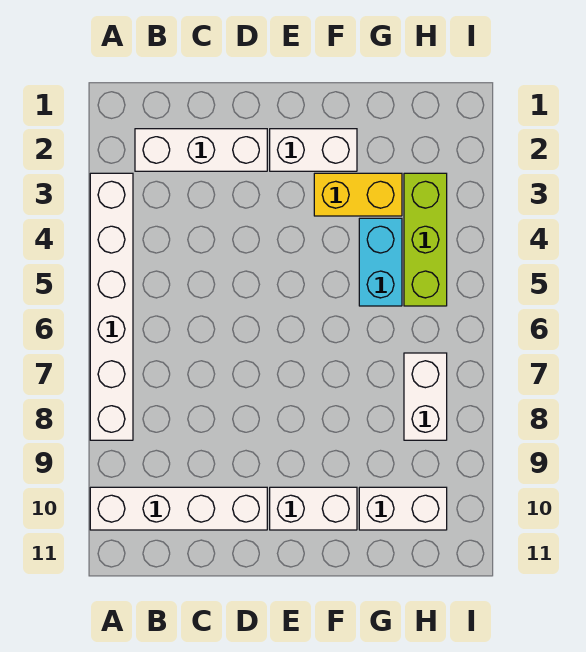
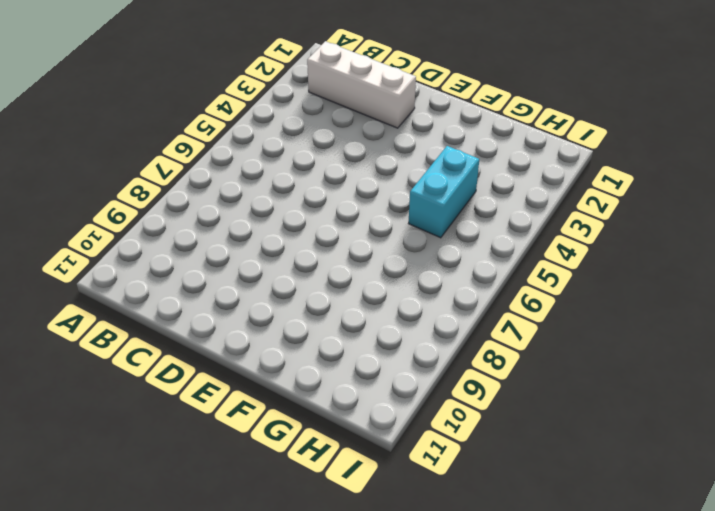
none -> white brick A3:A8 level 1
none -> white brick A10:D10 level 1

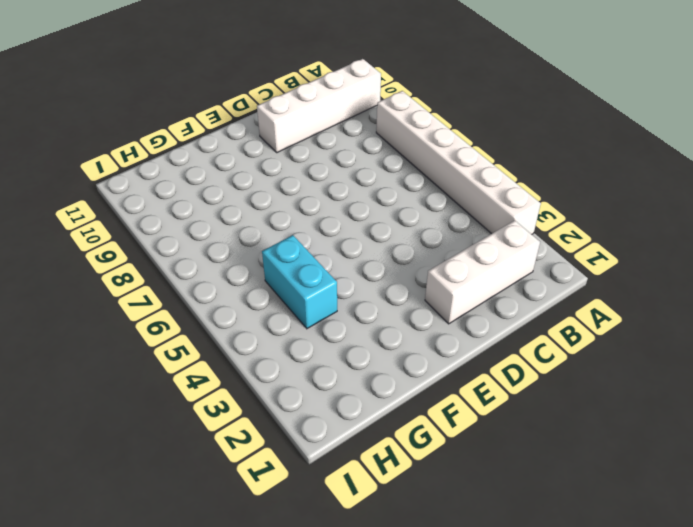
none -> white brick E2:F2 level 1
none -> white brick E10:F10 level 1

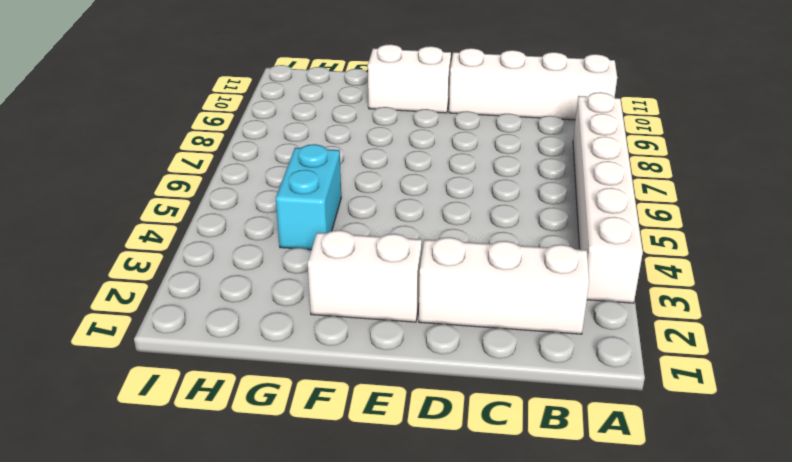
none -> yellow brick F3:G3 level 1
none -> white brick G10:H10 level 1

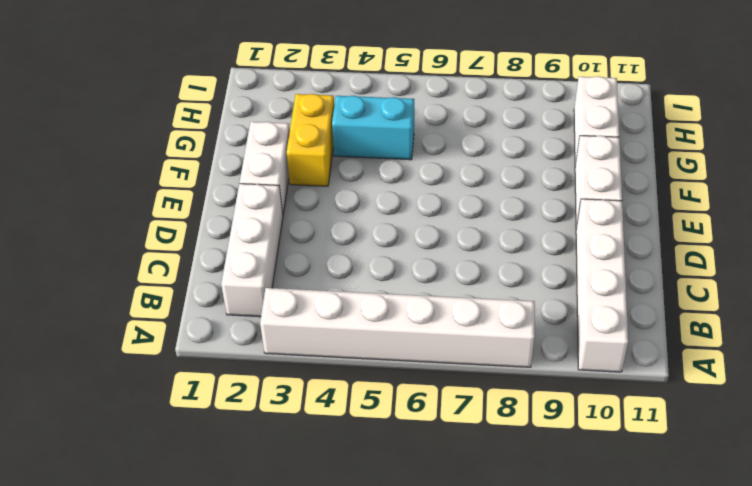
none -> lime brick H3:H5 level 1
none -> white brick H7:H8 level 1

